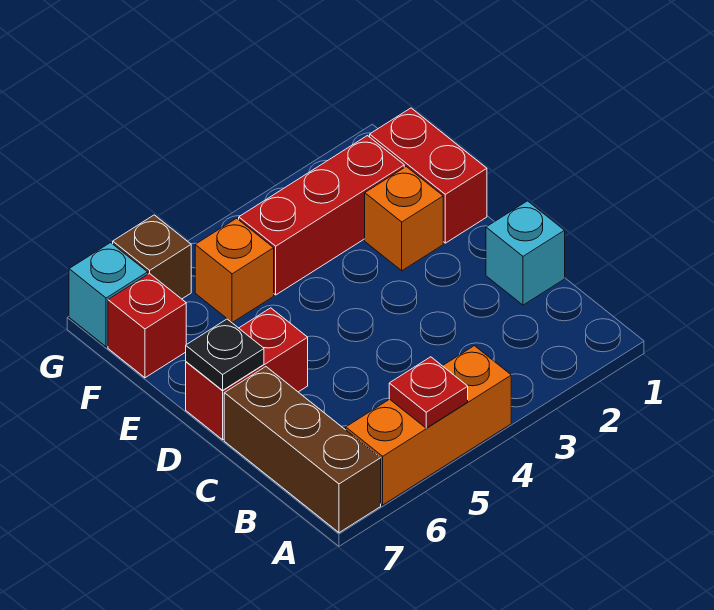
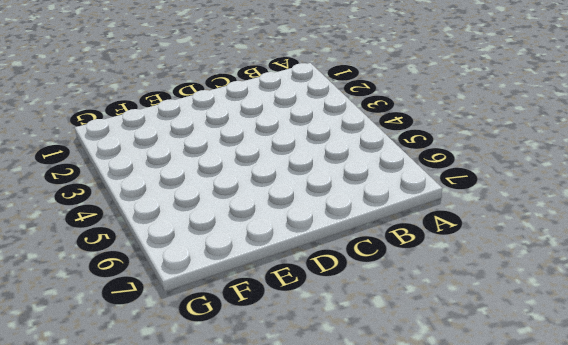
none -> orange brick A4:A6 level 1
none -> brown brick A7:C7 level 1
none -> cyan brick C1 level 1

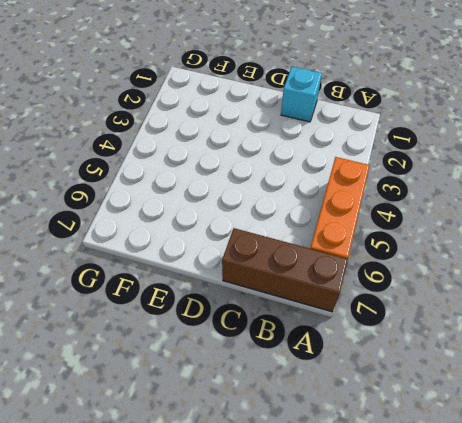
none -> red brick D6:D7 level 1
none -> red brick E1:F1 level 1
none -> orange brick E2 level 1

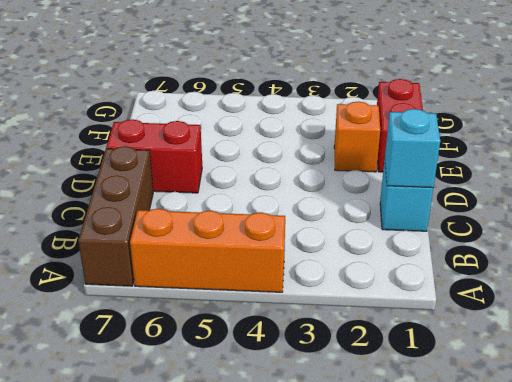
cyan brick C1 level 2 -> cyan brick G7 level 1
none -> red brick F2:F4 level 1
none -> orange brick F5 level 1
none -> red brick F7 level 1

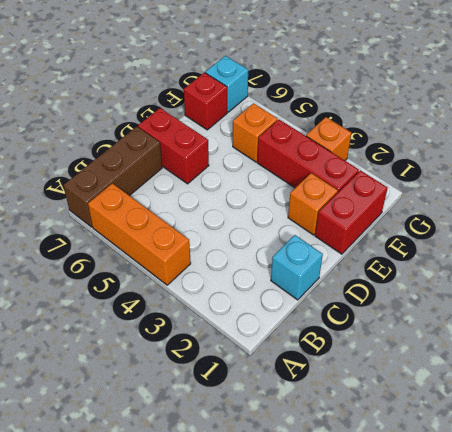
orange brick G3 level 1 -> none
none -> brown brick G6 level 1
none -> red plate A5 level 2
none -> black plate D7 level 2

